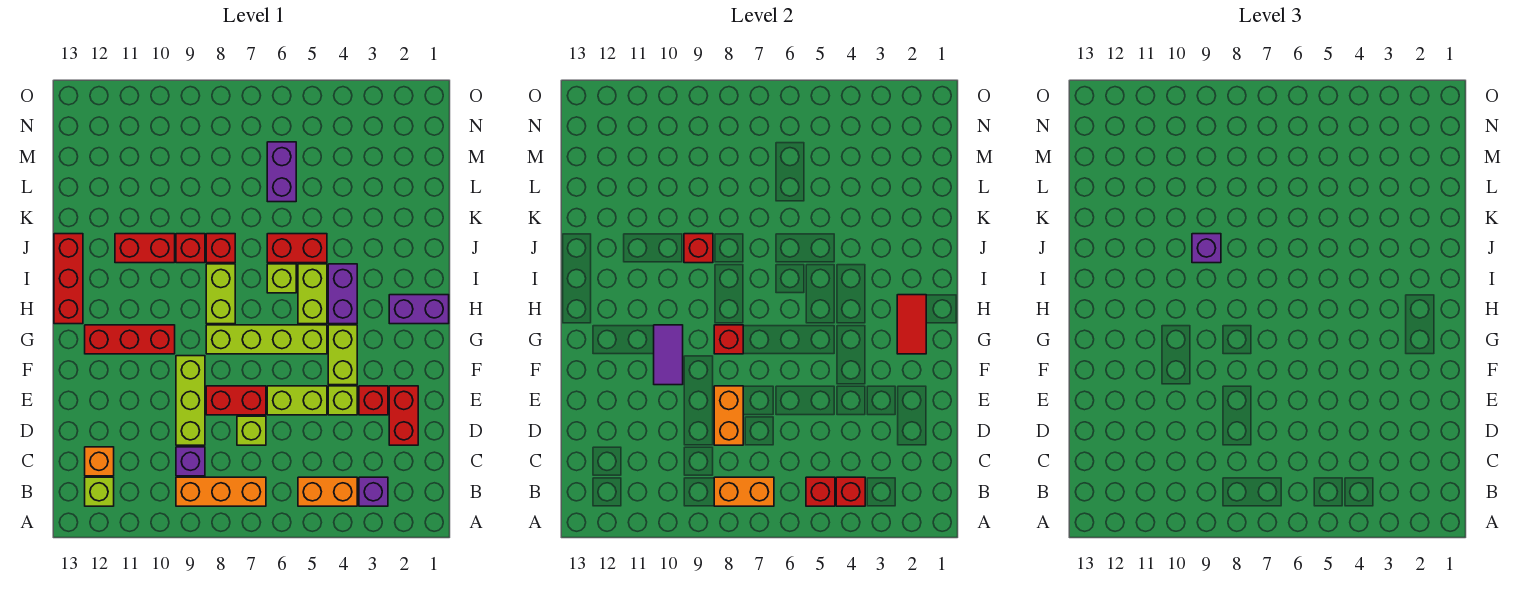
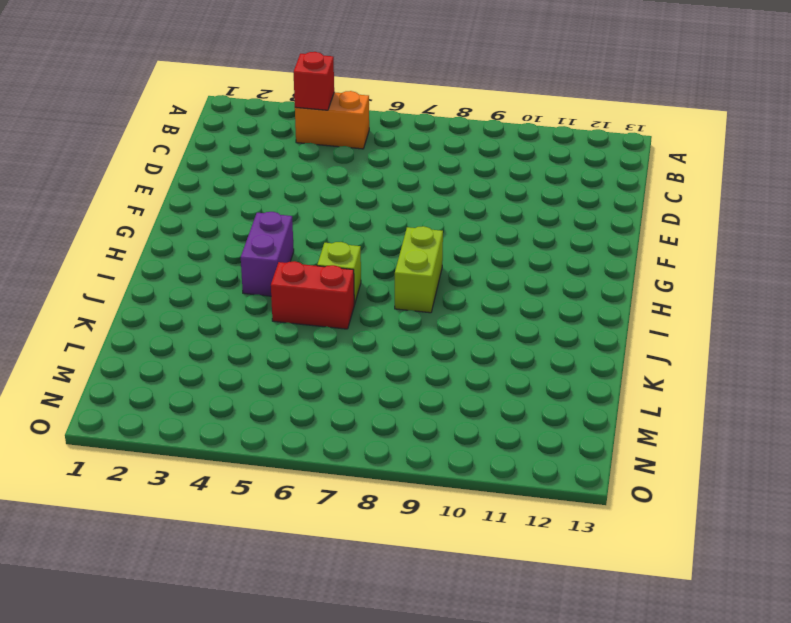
none -> purple brick B3 level 1
none -> orange brick B7:B9 level 1
none -> lime brick B12 level 1
none -> purple brick C9 level 1

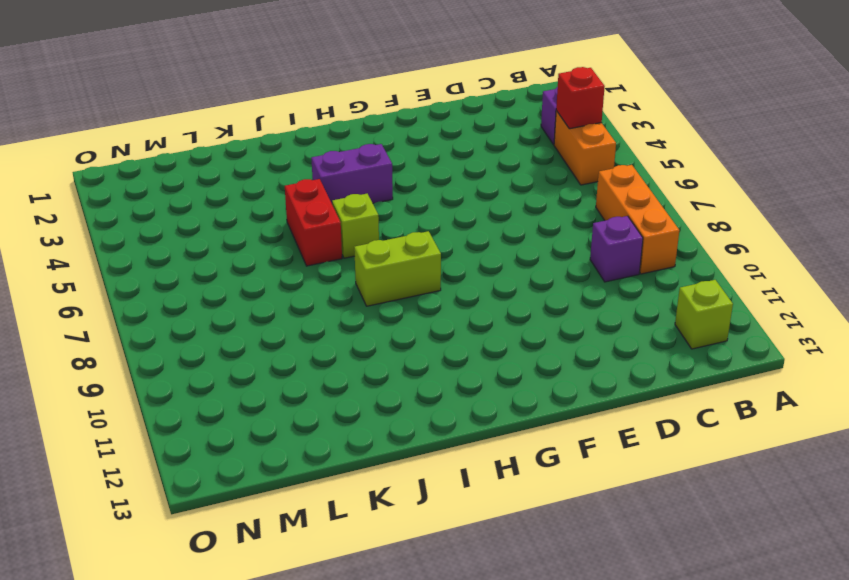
none -> orange brick C12 level 1
none -> red brick D2:E2 level 1
none -> lime brick D7 level 1
none -> lime brick D9:F9 level 1

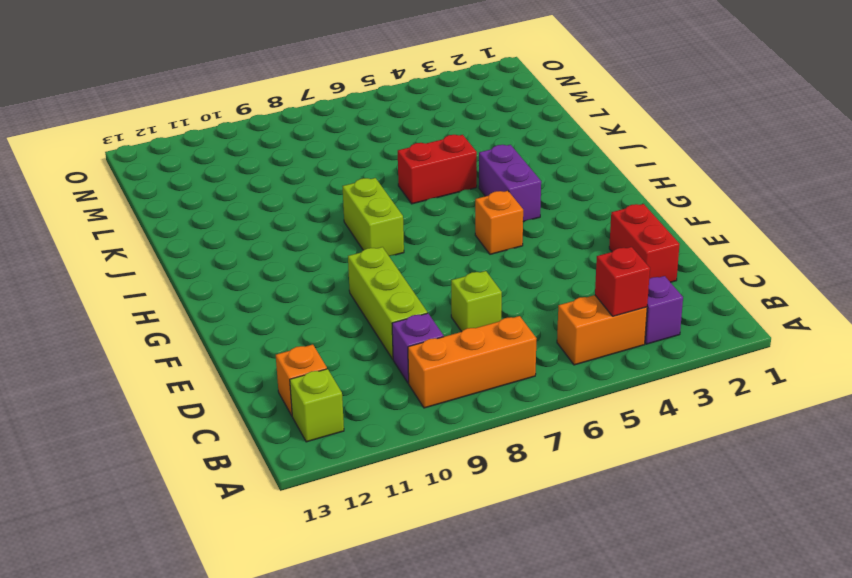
orange brick G5 level 1 -> lime brick G5:G8 level 1
none -> red brick E3 level 1
none -> lime brick E4 level 1
none -> lime brick E5:E6 level 1
none -> red brick E7:E8 level 1

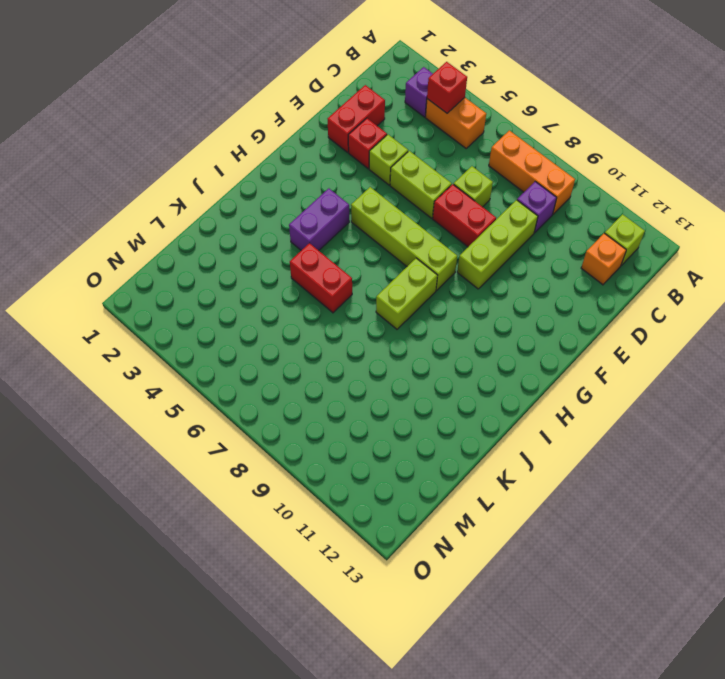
none -> lime brick F4:G4 level 1
none -> red brick G10:G12 level 1
none -> purple brick H1:H2 level 1
none -> lime brick H5:I5 level 1

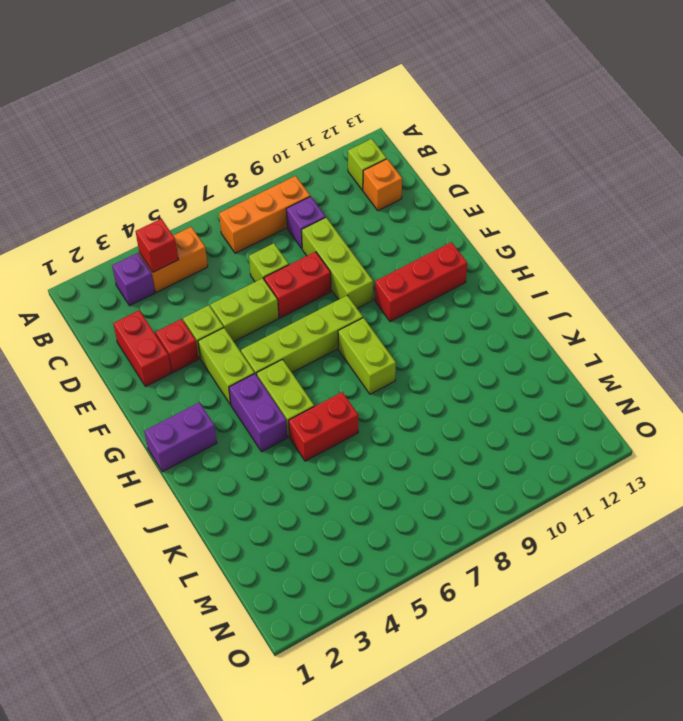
none -> red brick H13:J13 level 1
none -> lime brick I6 level 1
none -> red brick J8 level 1
none -> red brick J9 level 1

